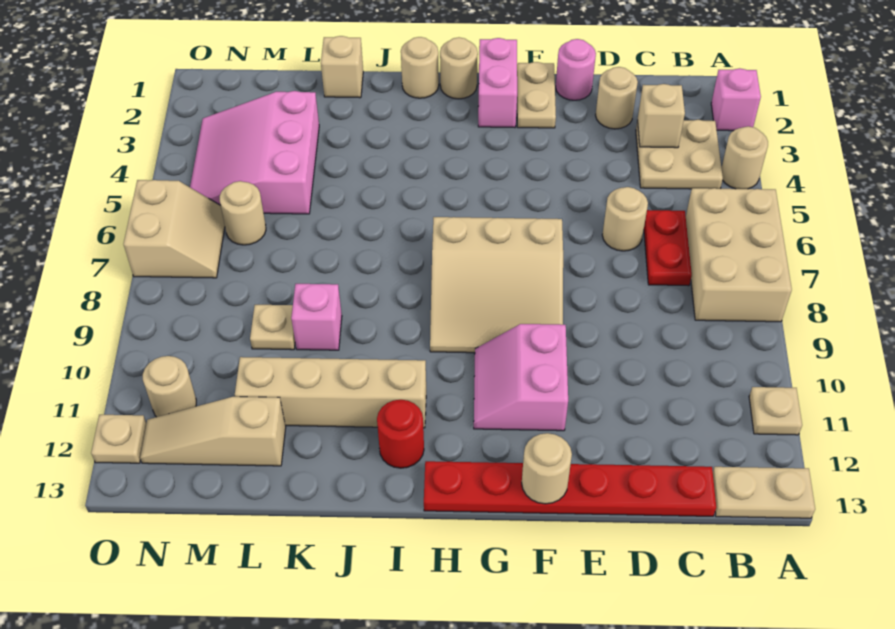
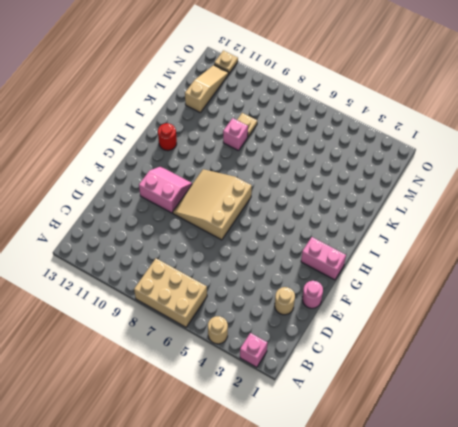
none -> tan plate A11 level 1
none -> tan plate A13:B13 level 1
none -> tan plate B3:C4 level 1
none -> red plate C6:C7 level 1

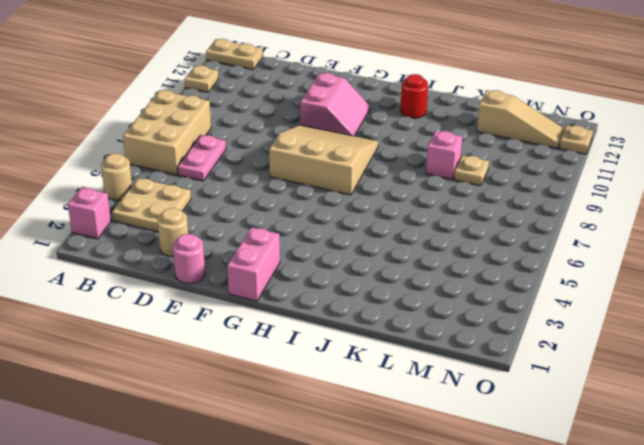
pink plate C6:C7 level 1 -> red plate C6:C7 level 1
none -> red plate C13:H13 level 1
none -> tan round brick D6 level 1
none -> tan plate F1:F2 level 1
none -> tan round brick H1 level 1

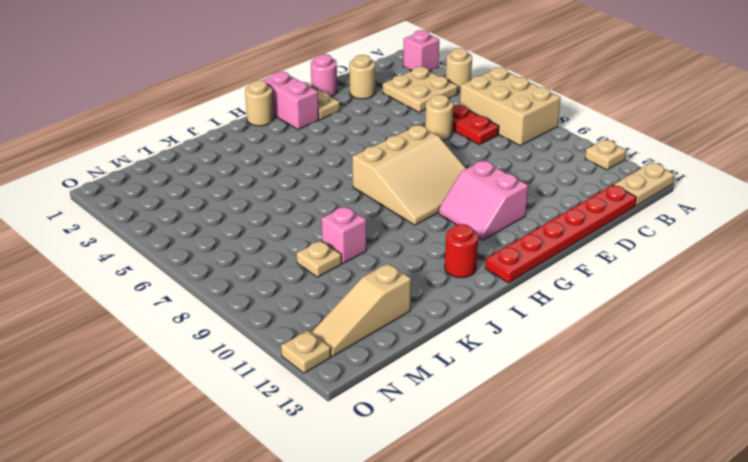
none -> tan round brick I1 level 1
none -> tan brick I11:L11 level 1
none -> tan brick K1 level 1
none -> pink slope L3:N5 level 1 top L

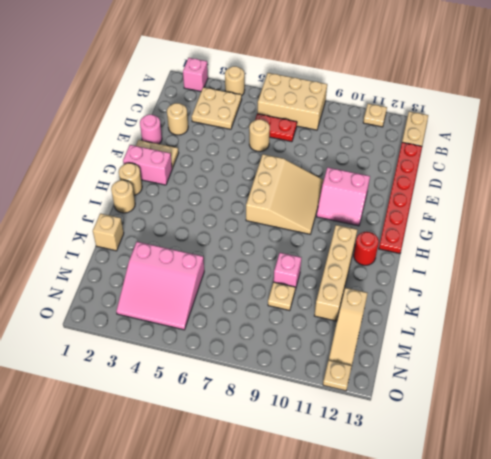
none -> tan round brick M6 level 1
none -> tan slope N6:O7 level 1 top O
none -> tan round brick N11 level 1
none -> tan brick C3 level 2

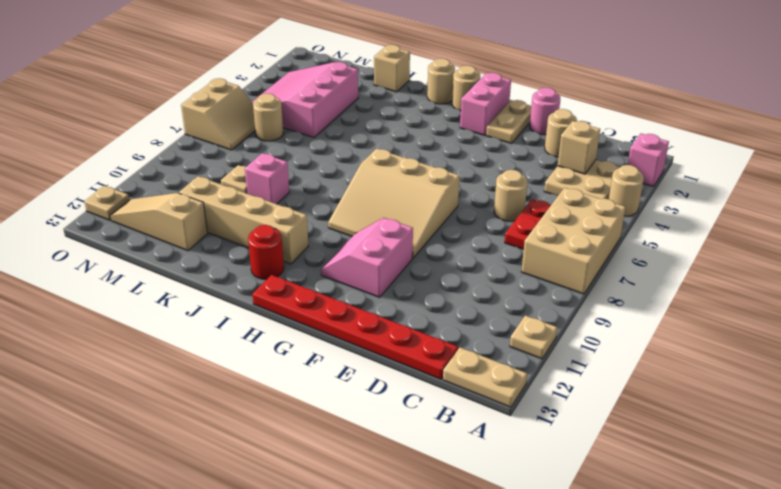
none -> tan round brick N11 level 1
none -> tan round brick F13 level 2

